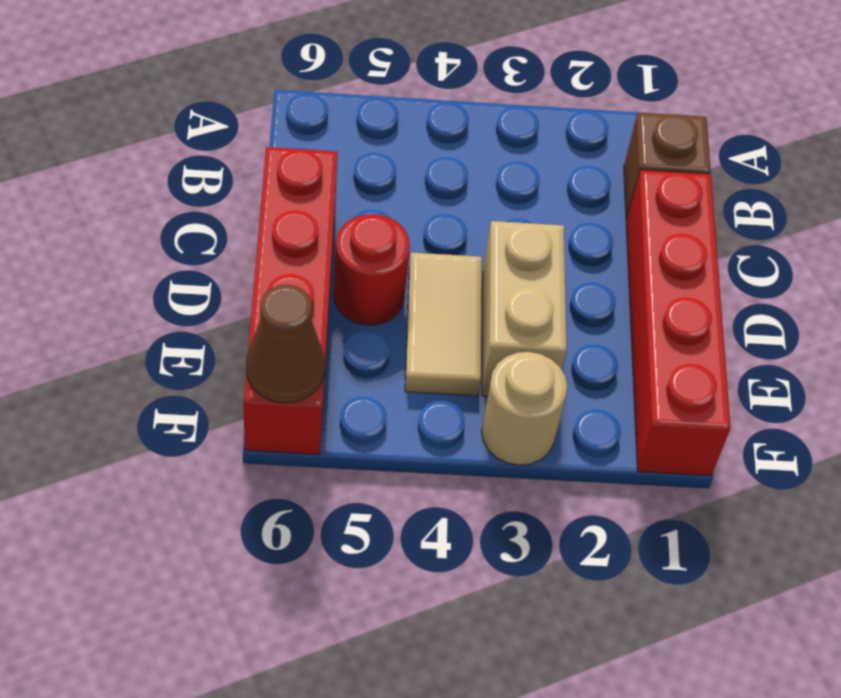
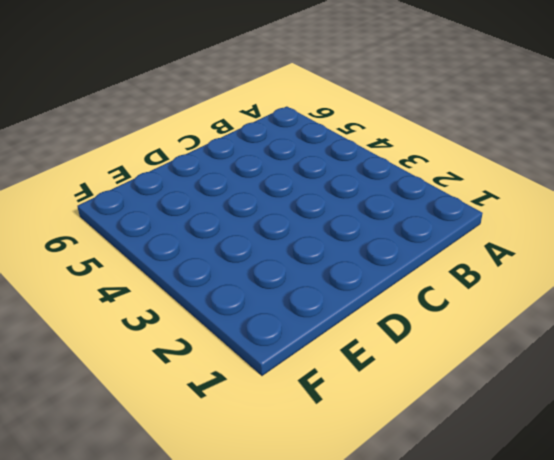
none -> brown brick B1 level 1
none -> red brick C1:F1 level 1

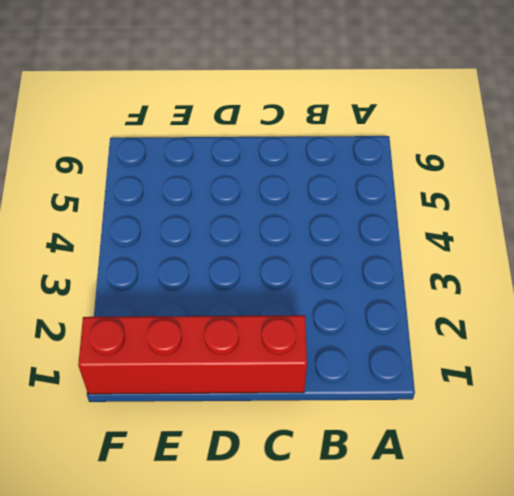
none -> brown brick B1 level 1
none -> red brick C6:F6 level 1

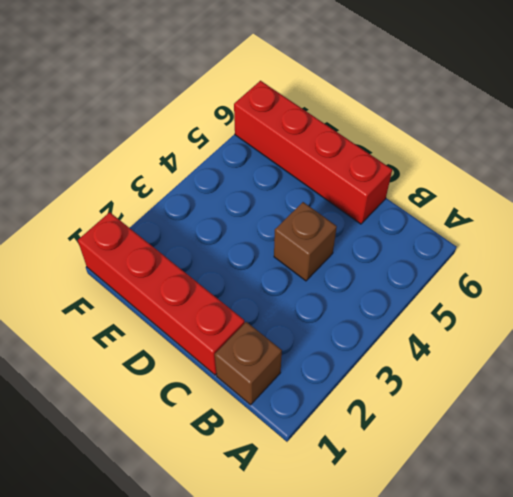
brown brick C4 level 1 -> none
none -> tan brick D3:E3 level 1
none -> tan tile D4:E4 level 1

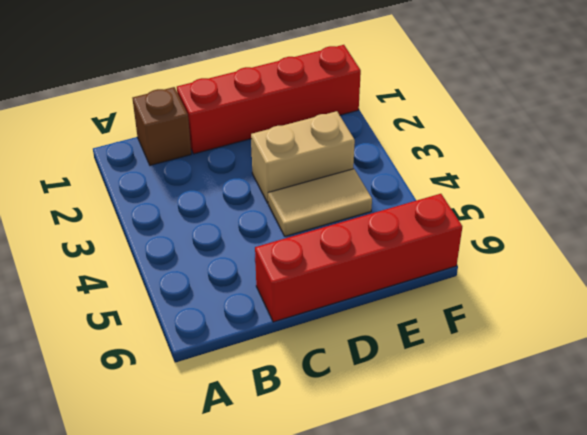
none -> red round brick D5 level 1
none -> tan round brick F3 level 1

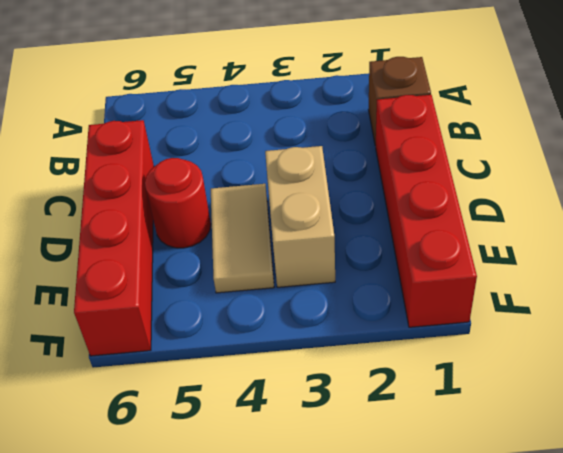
none -> tan round brick F3 level 1
none -> brown cone F6 level 2

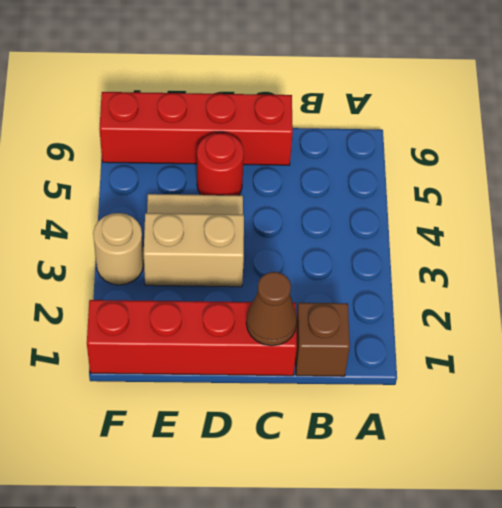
brown cone C1 level 2 -> brown cone F6 level 2

